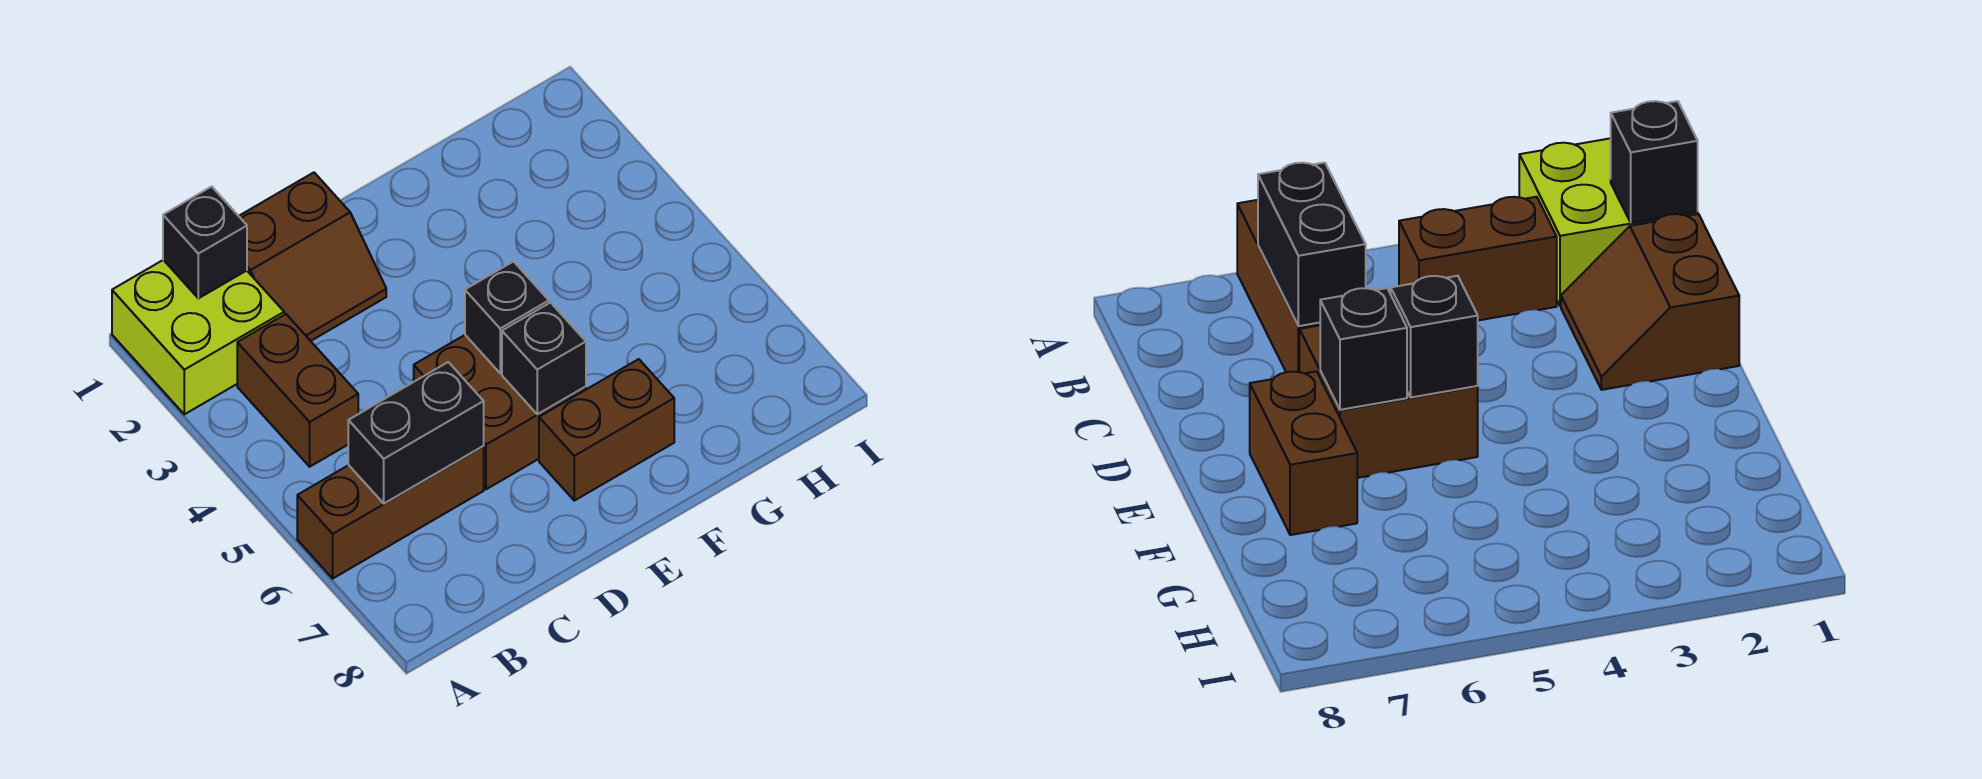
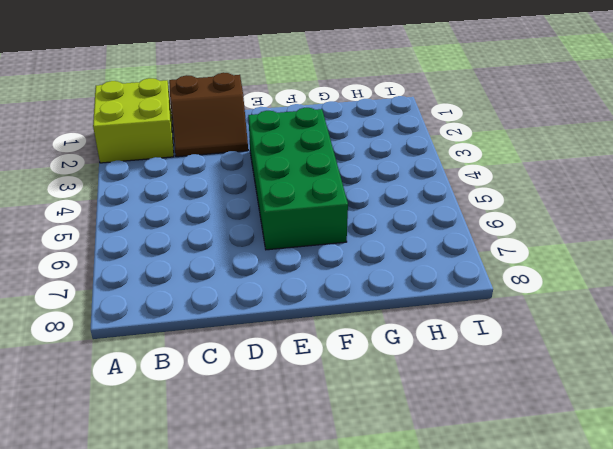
green brick E3:F6 level 1 -> brown brick D5:E6 level 1
none -> brown brick A6:C6 level 1
none -> brown brick B3:B4 level 1

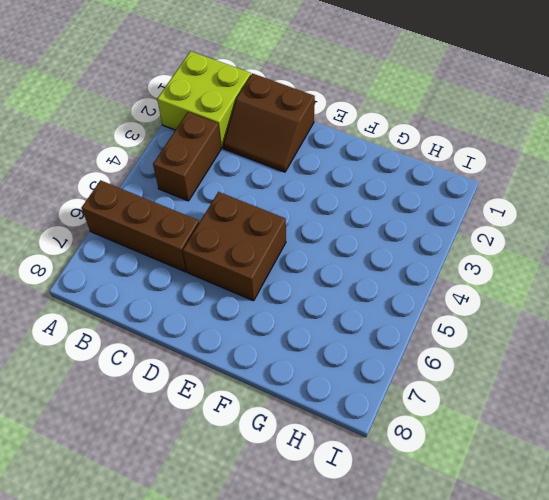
none -> brown brick E7:F7 level 1
none -> black brick B1 level 2

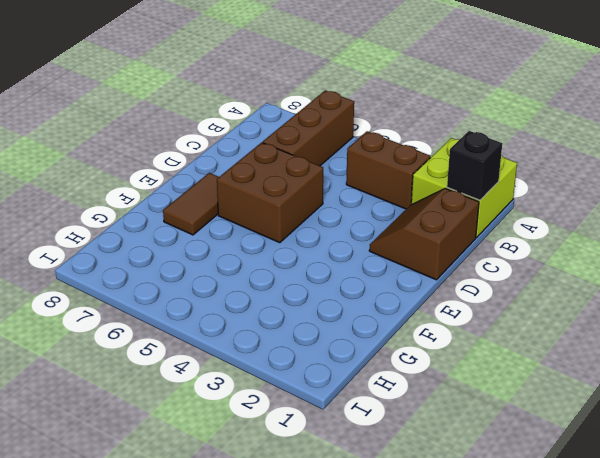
brown tile E7:F7 level 1 -> brown brick E7:F7 level 1
none -> black brick B6:C6 level 2
none -> black brick E5 level 2

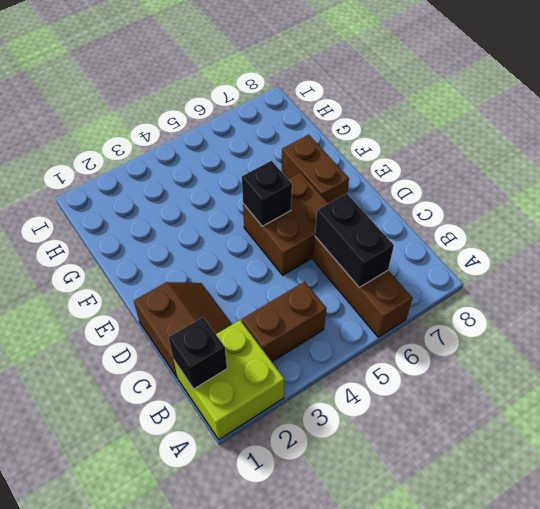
none -> black brick E6 level 2

